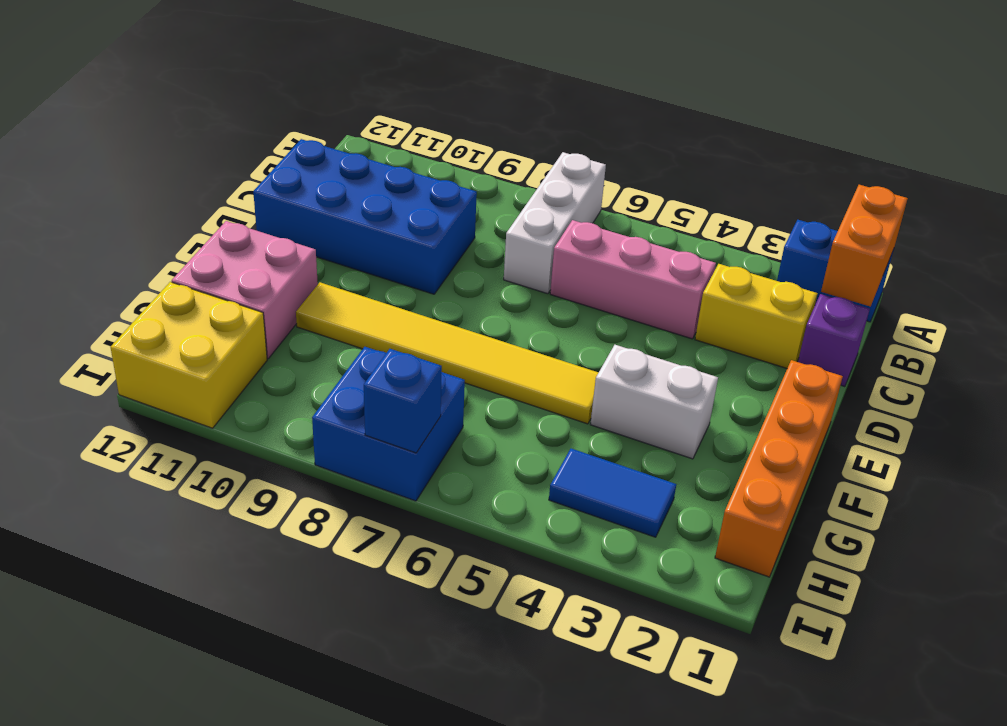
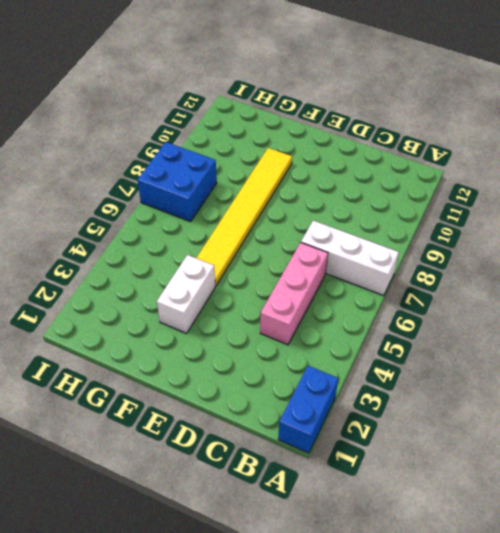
none -> purple brick C1 level 1
none -> yellow brick C2:C3 level 1
none -> blue brick C9:D12 level 1

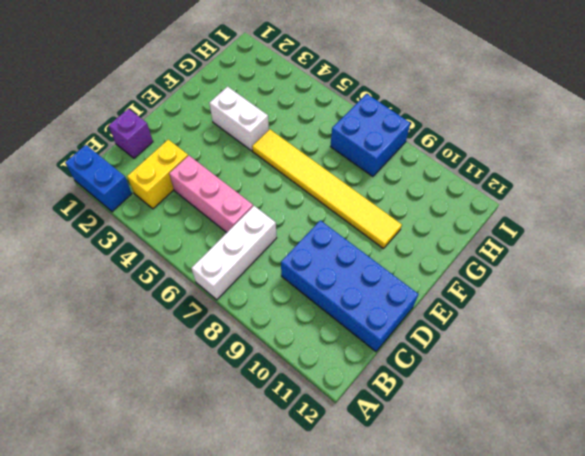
yellow brick B3:C3 level 1 -> yellow brick C2:C3 level 1
none -> orange brick E1:H1 level 1
none -> pink brick F11:G12 level 1
none -> blue tile H3:H4 level 1

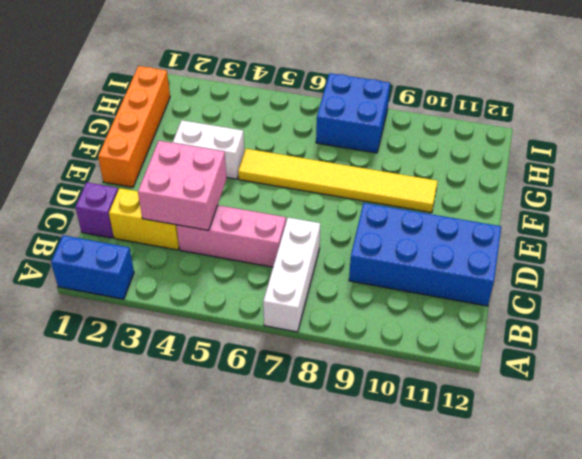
pink brick C3:D4 level 2 -> pink brick F11:G12 level 1
none -> blue tile H3:H4 level 1
none -> yellow brick H11:I12 level 1
none -> orange brick A1:B1 level 2

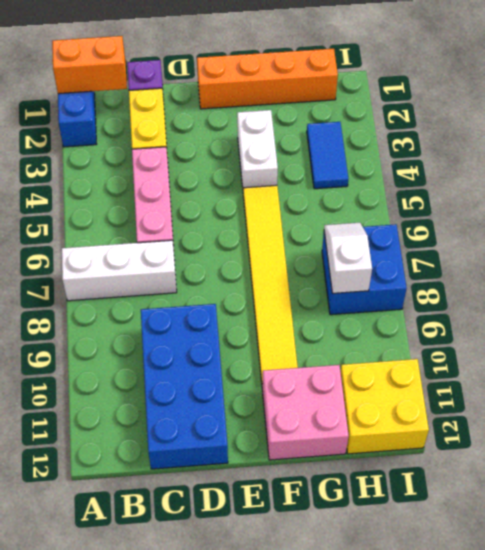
white slope H7:H8 level 2 top 8 -> none
none -> blue brick I7 level 2

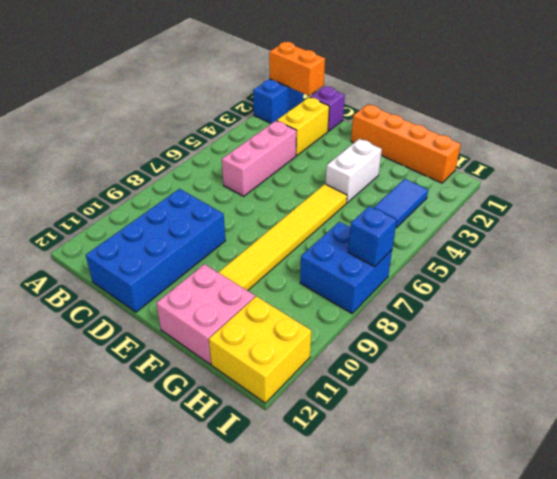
none -> white brick A7:C7 level 1

